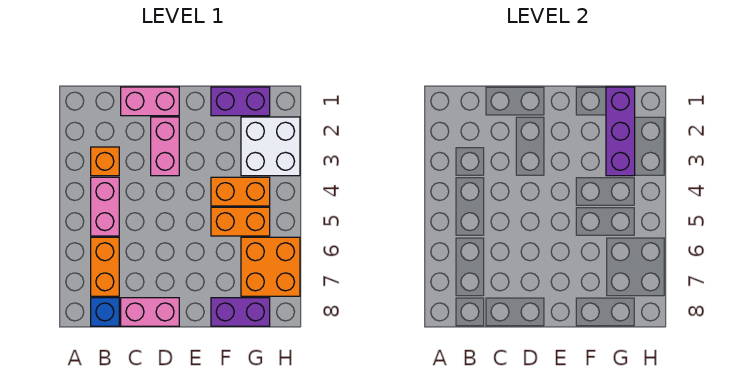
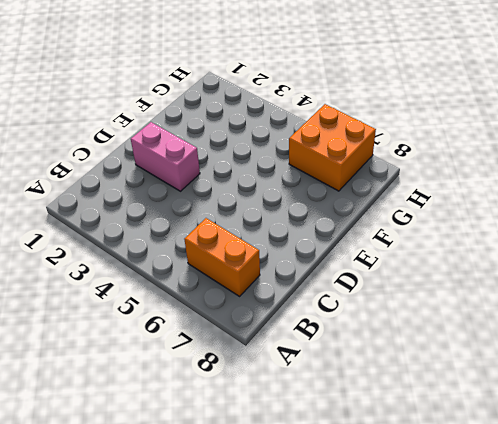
none -> orange brick B3 level 1
none -> pink brick B4:B5 level 1
none -> blue brick B8 level 1

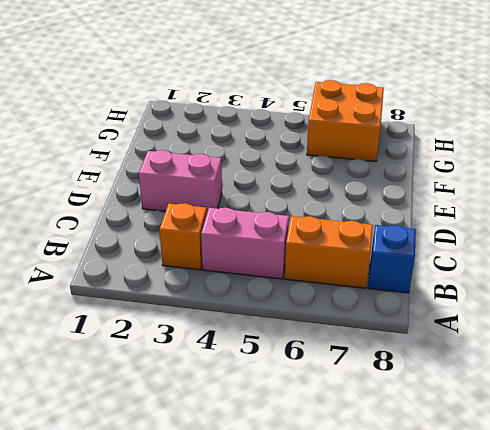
none -> pink brick C1:D1 level 1
none -> pink brick C8:D8 level 1
none -> purple brick F1:G1 level 1

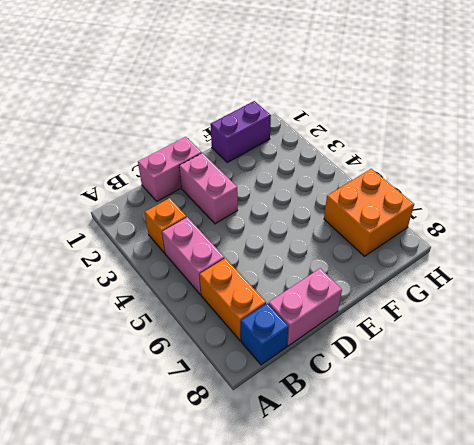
none -> orange brick F4:G4 level 1
none -> orange brick F5:G5 level 1
none -> purple brick F8:G8 level 1

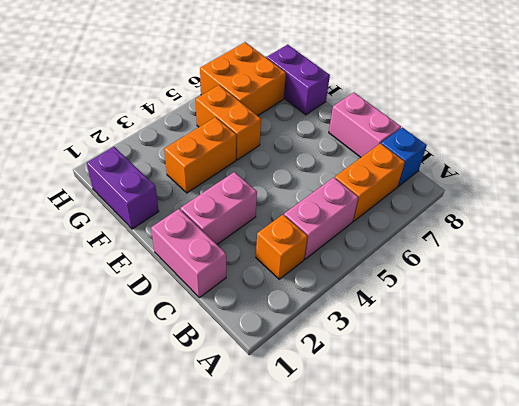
orange brick F3:F4 level 1 -> orange brick F4:G4 level 1
none -> white brick G2:H3 level 1
none -> purple brick G1:G3 level 2

